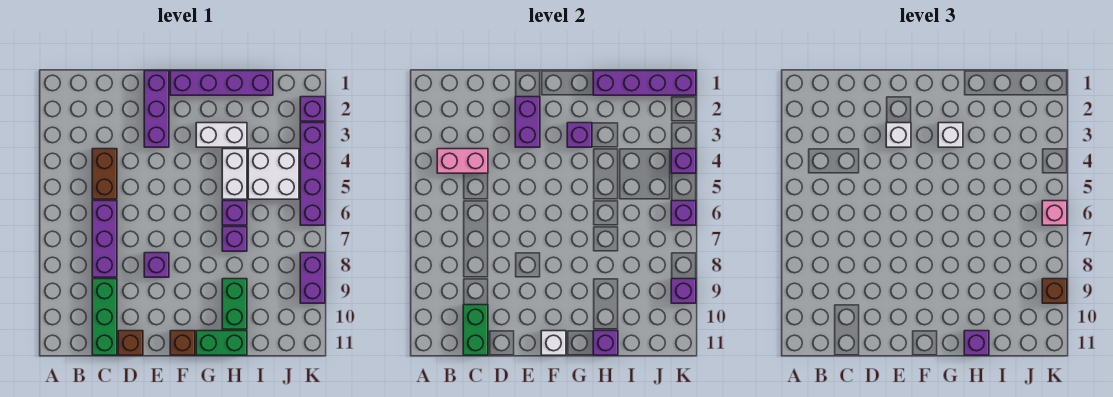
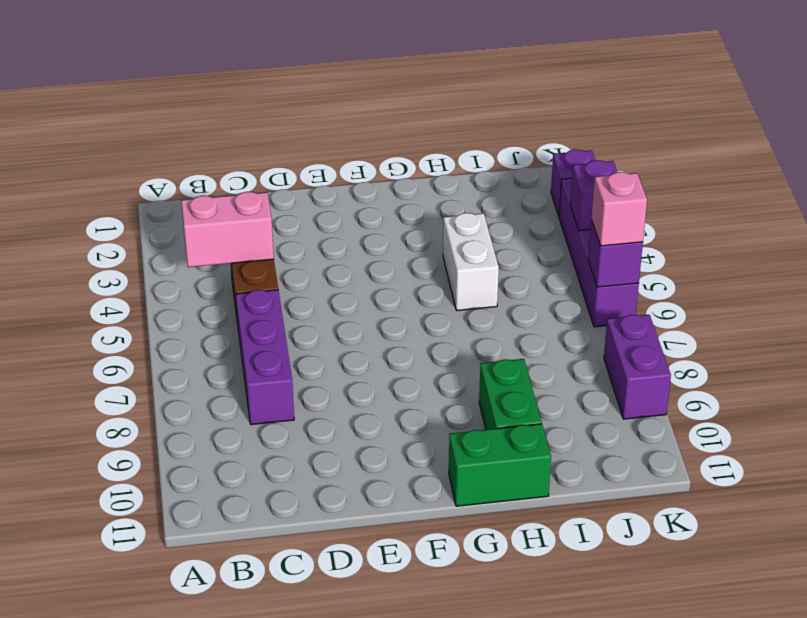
none -> green brick C9:C11 level 1
none -> brown brick D11 level 1
none -> purple brick E1:E3 level 1
none -> purple brick E8 level 1

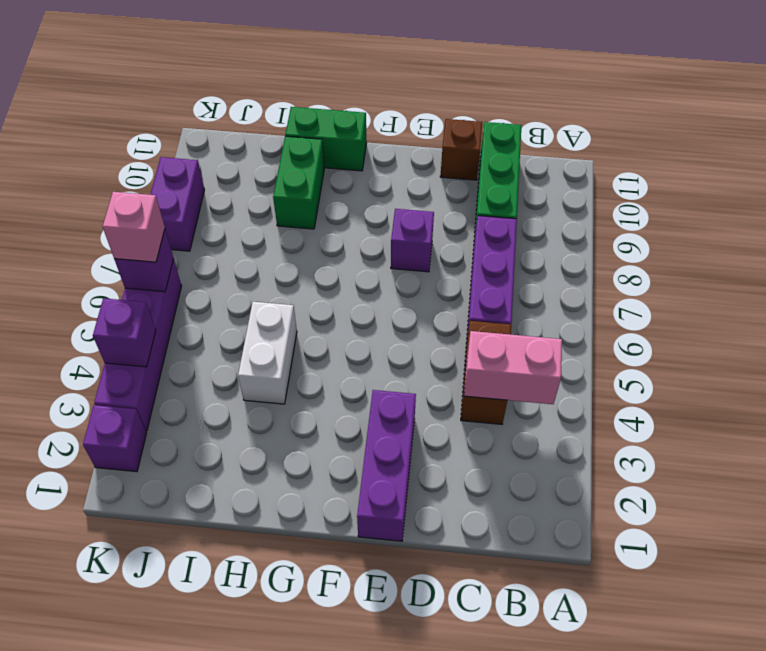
none -> purple brick F1:I1 level 1
none -> brown brick F11 level 1
none -> white brick G3:H3 level 1
none -> purple brick H6 level 1

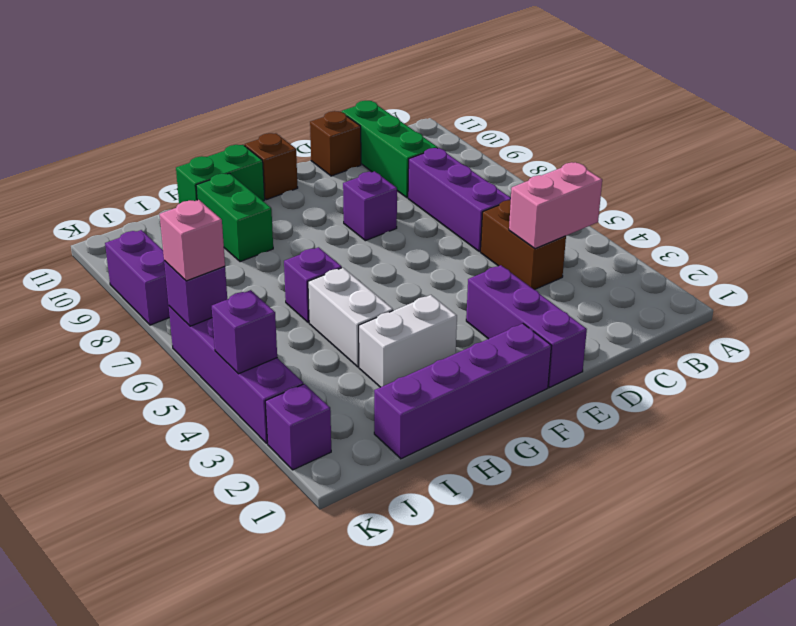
none -> purple brick H7 level 1
none -> white brick I4:J5 level 1
none -> green brick C10:C11 level 2
none -> purple brick E2:E3 level 2

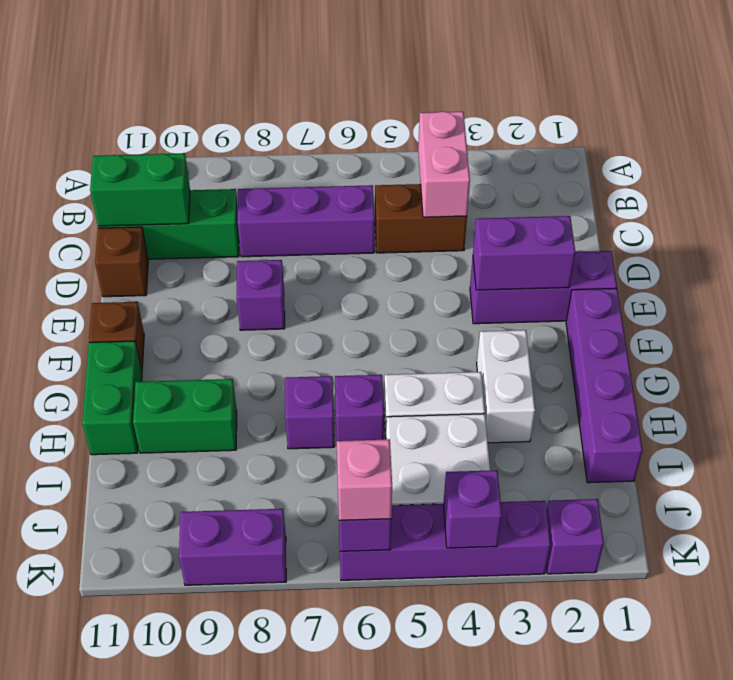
none -> white brick F11 level 2
none -> purple brick G3 level 2
none -> purple brick H1:K1 level 2
none -> purple brick H11 level 2

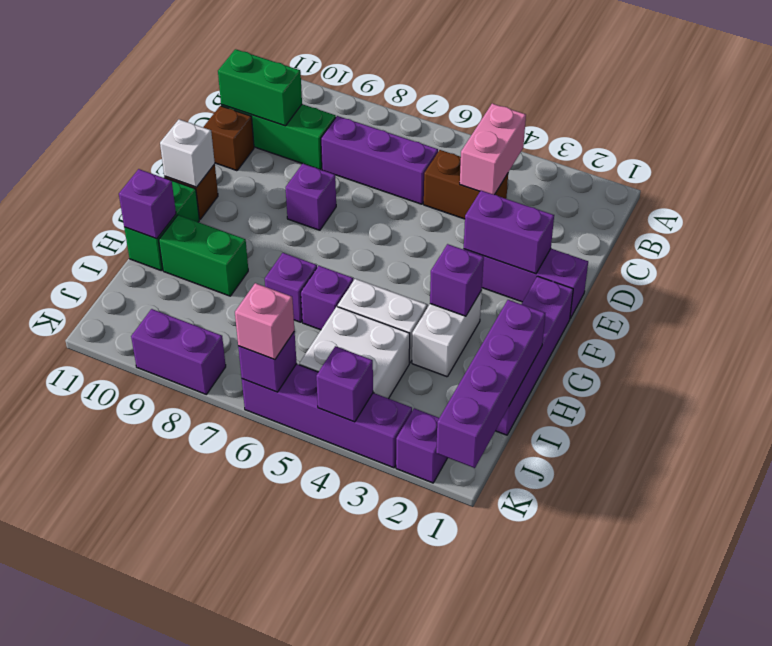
none -> purple brick K9 level 2
none -> white brick E3 level 3
none -> white brick G3 level 3
none -> purple brick H11 level 3

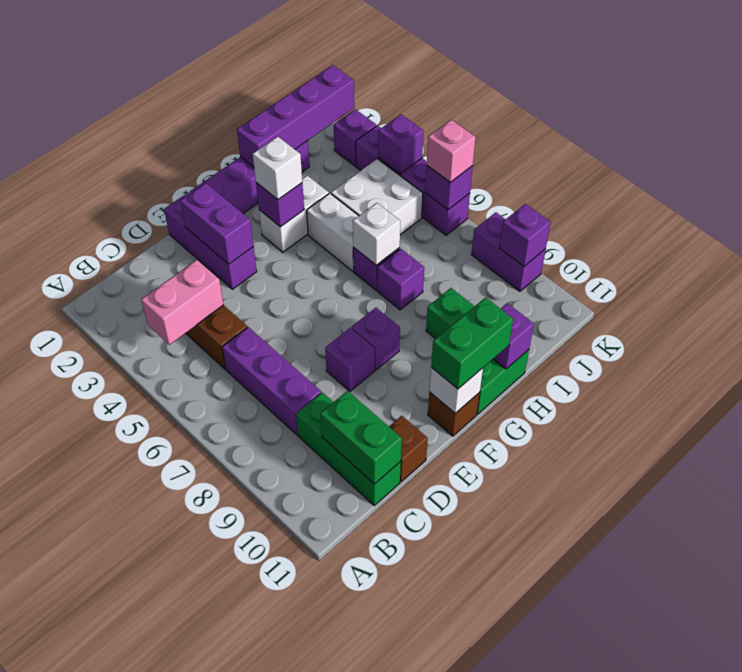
purple brick F8 level 1 -> purple brick H11 level 3
green brick F11:G11 level 3 -> none
white brick H6 level 2 -> white brick E3 level 3
none -> brown brick K9 level 3

